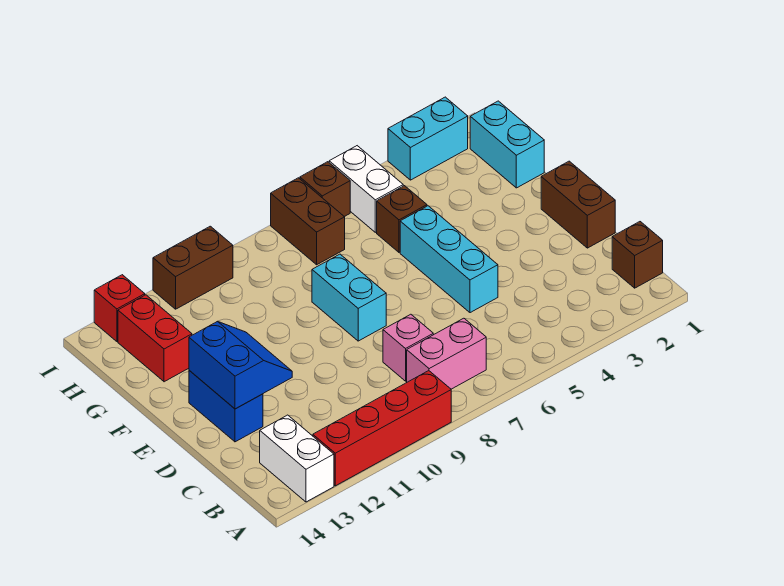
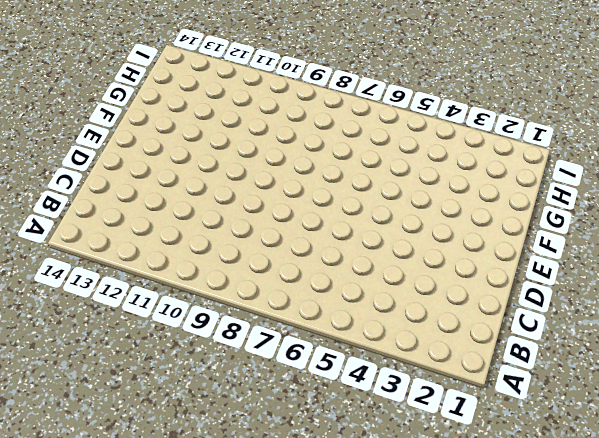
none -> red brick A9:A12 level 1
none -> white brick A13:B13 level 1
none -> brown brick B1 level 1

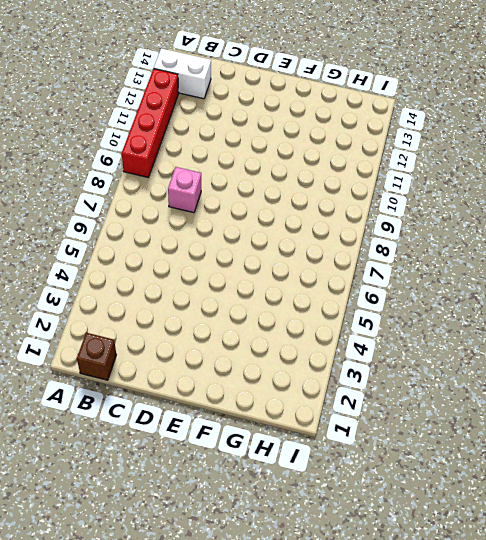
none -> pink brick B7:B8 level 1
none -> brown brick D1:E1 level 1
none -> cyan brick D5:F5 level 1

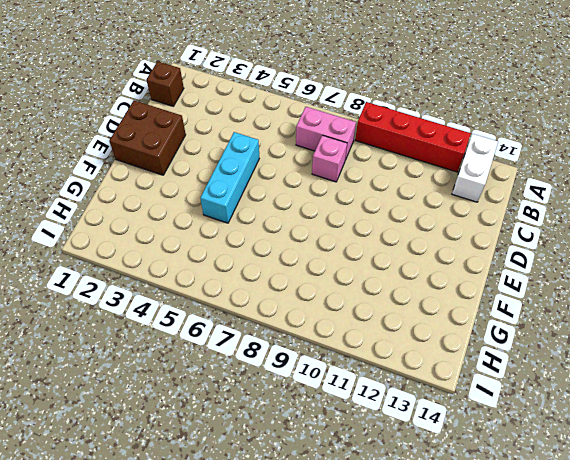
brown brick D1:E2 level 1 -> brown brick D1:E1 level 1
none -> blue brick D13:E13 level 1
none -> cyan brick E8:F8 level 1
none -> cyan brick G1:H1 level 1

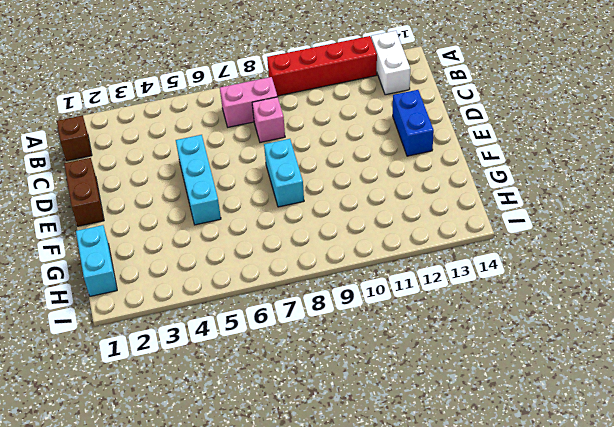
none -> brown brick G5 level 1
none -> red brick G13:H13 level 1
none -> white brick H5:I5 level 1

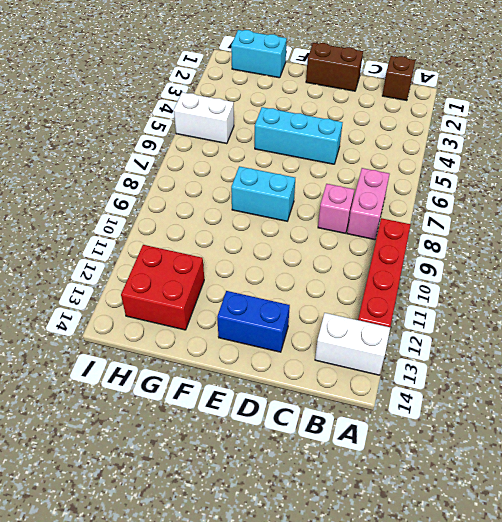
red brick G12:H13 level 1 -> red brick G13:H13 level 1
none -> brown brick G5 level 1
none -> brown brick H7:I7 level 1
none -> cyan brick I2:I3 level 1

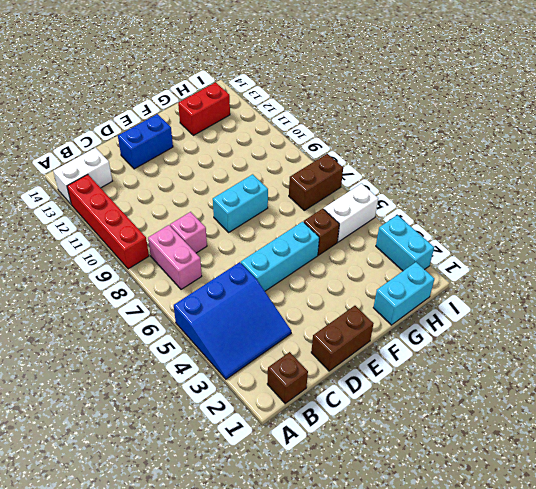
blue slope A3:C5 level 1 top 5 -> none
none -> brown brick I6 level 1
none -> brown brick I10:I11 level 1
none -> red brick I13 level 1

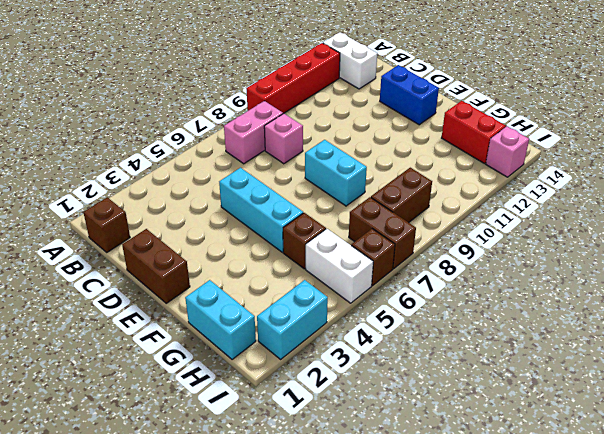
brown brick H8:H9 level 1 -> brown brick I10:I11 level 1
pink brick I13 level 1 -> red brick I13 level 1
none -> blue slope D12:E13 level 2 top 13

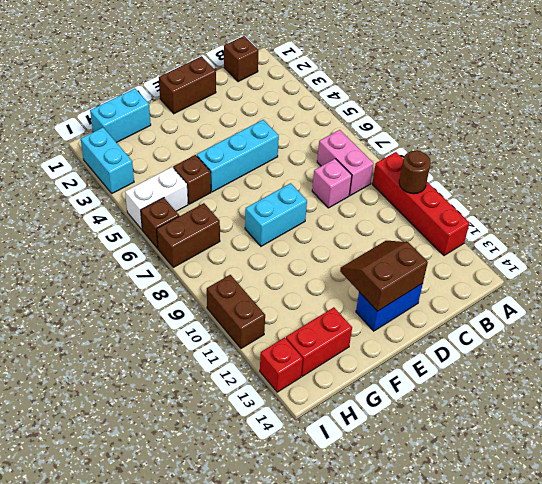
brown round brick A10 level 2 -> none
brown slope D12:E13 level 2 top 13 -> blue slope D12:E13 level 2 top 13
none -> white brick A13:B13 level 1

